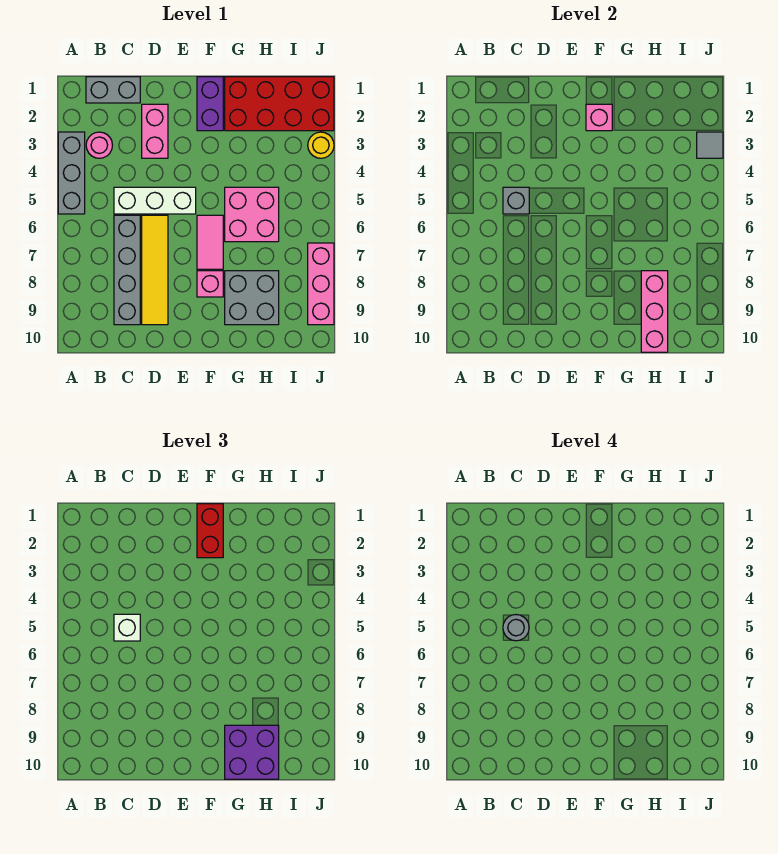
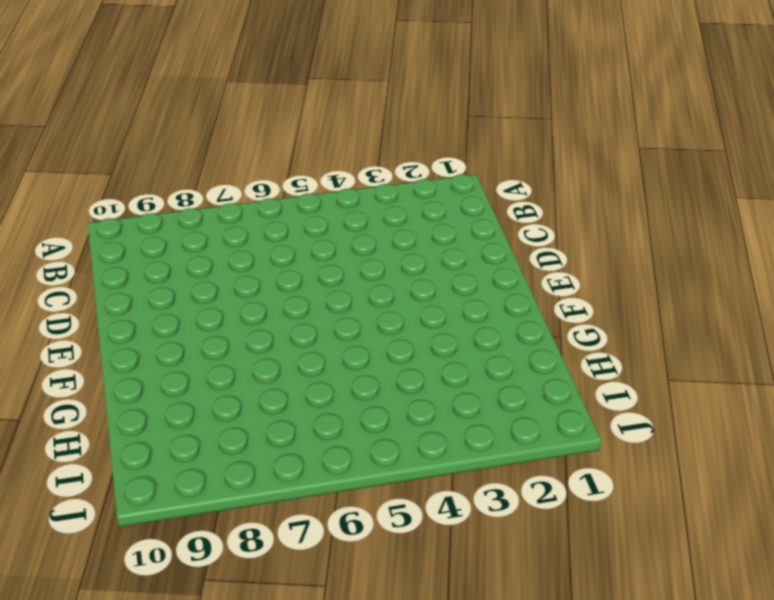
none -> grey brick A3:A5 level 1
none -> grey brick B1:C1 level 1
none -> pink round brick B3 level 1

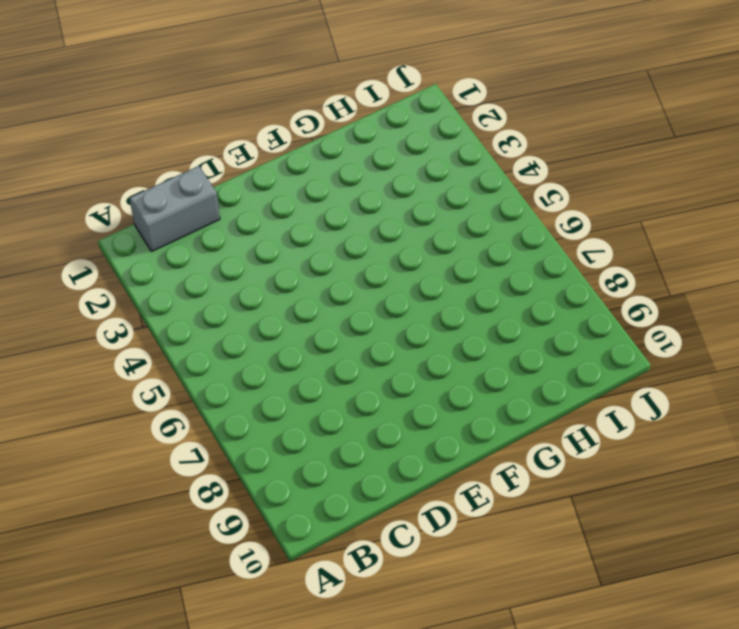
none -> grey brick A3:A5 level 1
none -> pink round brick B3 level 1
none -> white brick C5:E5 level 1

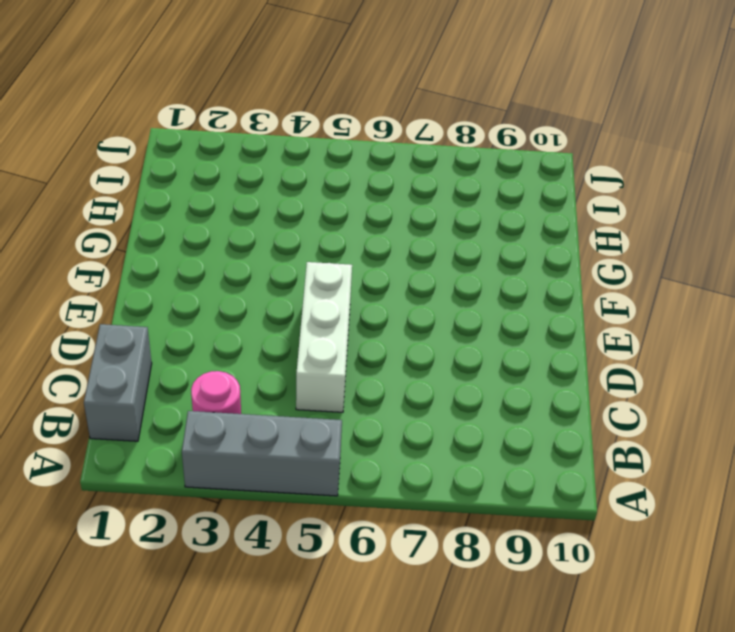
none -> grey brick C6:C9 level 1
none -> pink brick D2:D3 level 1
none -> yellow tile D6:D9 level 1

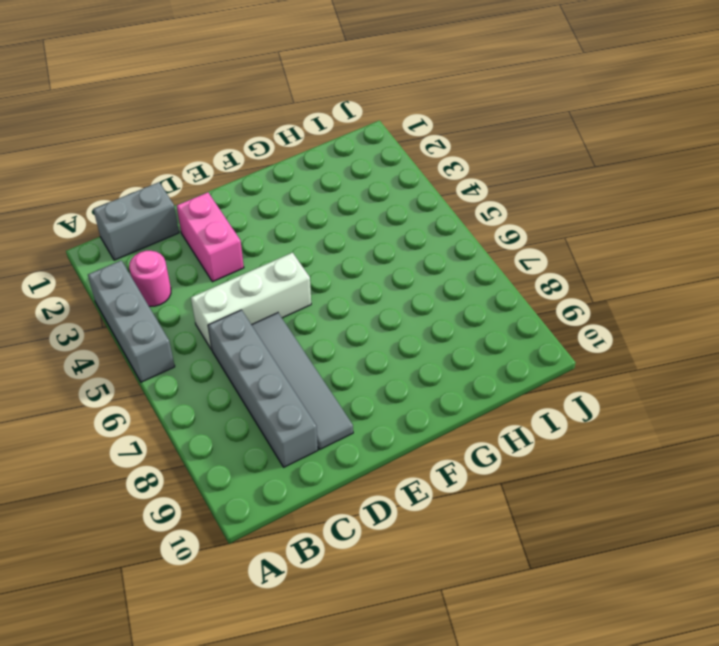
grey tile D6:D9 level 1 -> yellow tile D6:D9 level 1
none -> purple brick F1:F2 level 1
none -> pink tile F6:F7 level 1
none -> pink brick F8 level 1

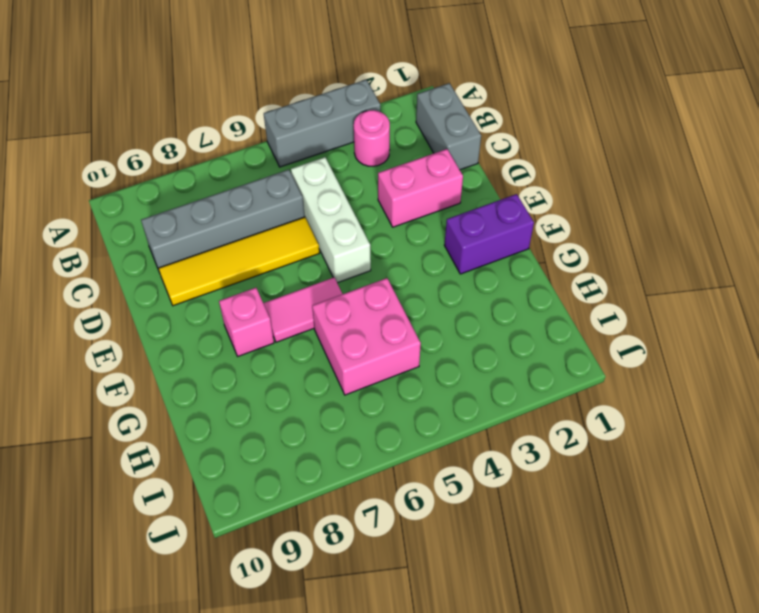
none -> red brick G1:J2 level 1
none -> grey brick G8:H9 level 1
none -> yellow round brick J3 level 1

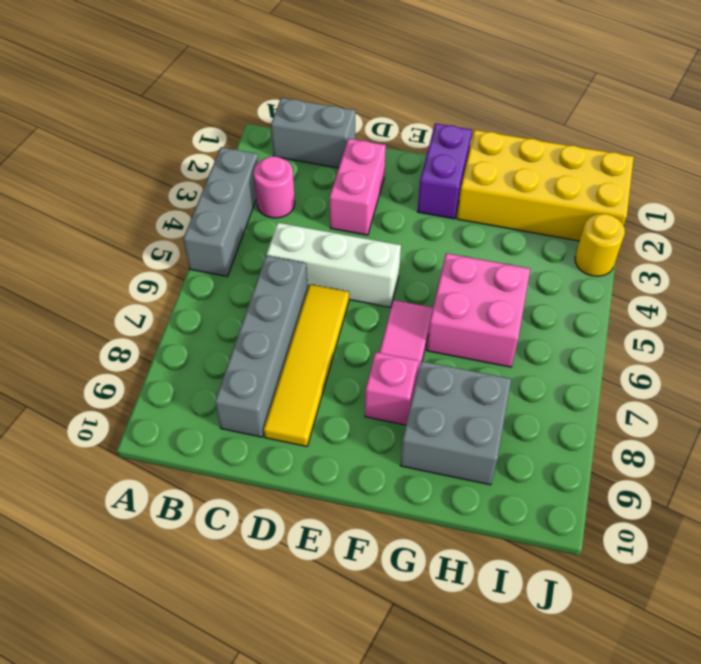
yellow brick G1:J2 level 1 -> red brick G1:J2 level 1
none -> pink brick J7:J9 level 1
none -> grey brick C5 level 2
none -> pink brick F2 level 2

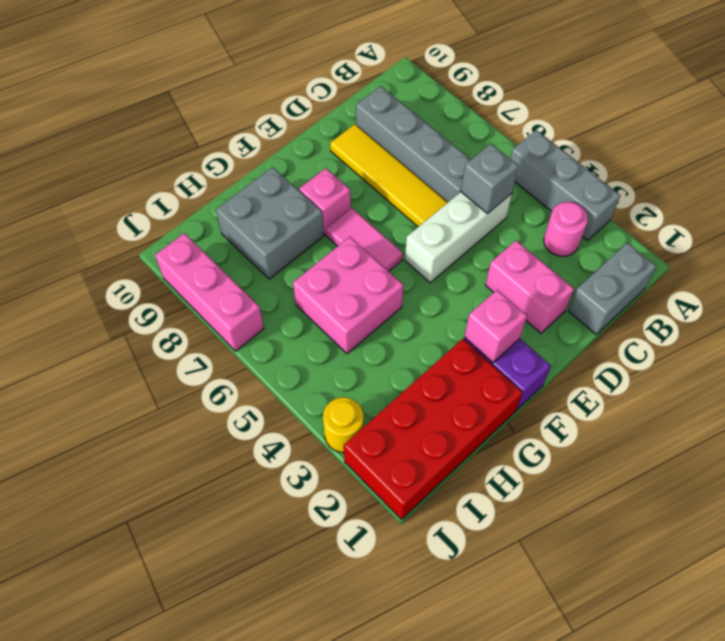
none -> pink brick H8:H10 level 2
none -> grey tile J3 level 2
none -> white brick C5 level 3

